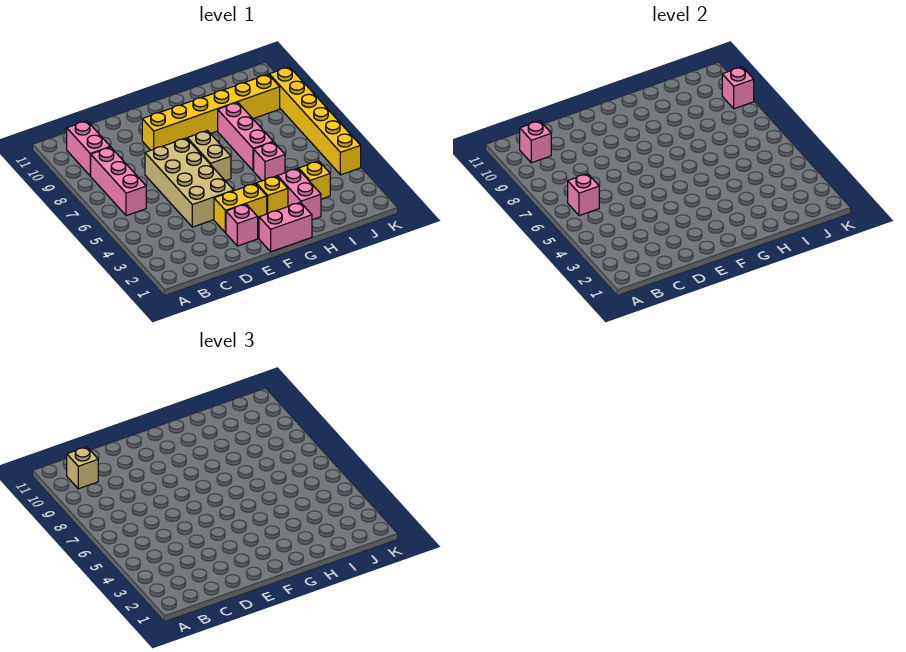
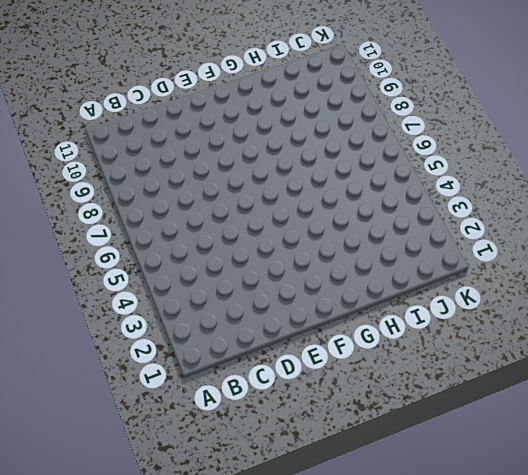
none -> pink brick B6:B8 level 1
none -> pink brick B9:B10 level 1
none -> tan brick D4:E7 level 1

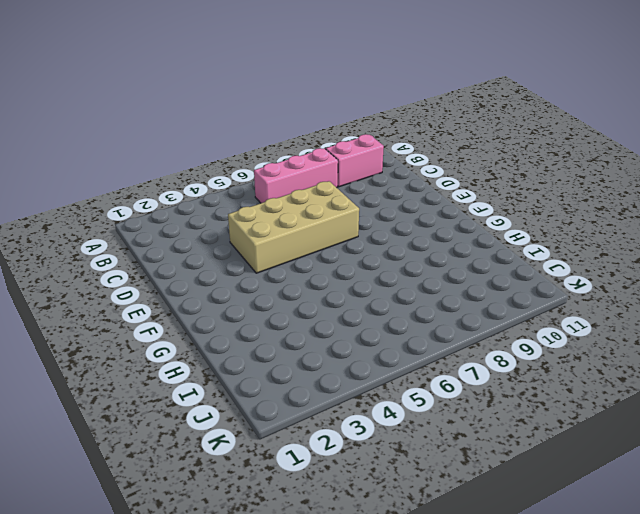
none -> pink brick E2 level 1
none -> yellow brick E3:F3 level 1
none -> yellow brick E9:J9 level 1

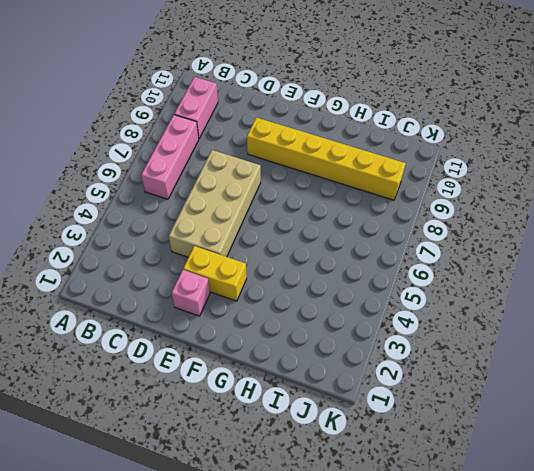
none -> pink brick F1:G1 level 1
none -> tan brick F6:F7 level 1
none -> yellow brick G3 level 1

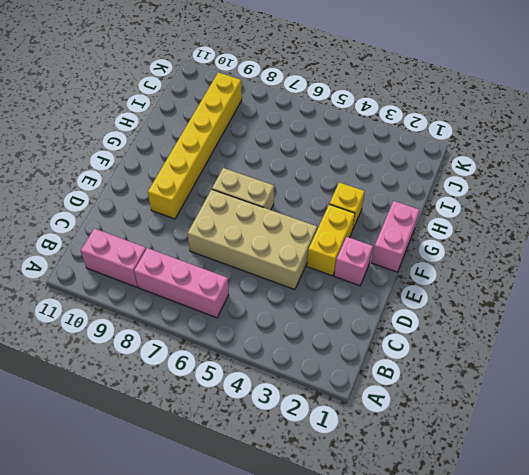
none -> pink brick H2:H3 level 1
none -> pink brick H5 level 1
none -> pink brick H6:H8 level 1

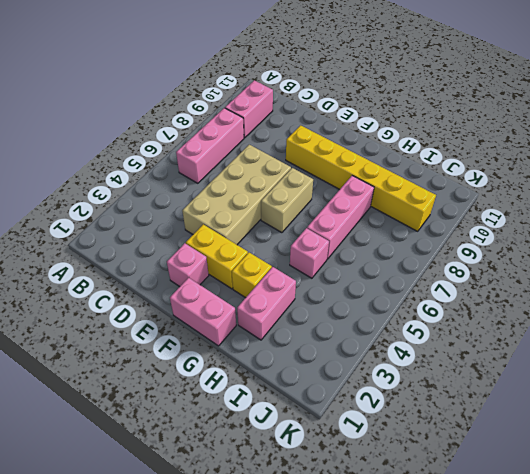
none -> yellow brick I3 level 1
none -> yellow brick K4:K9 level 1
none -> pink brick B6 level 2

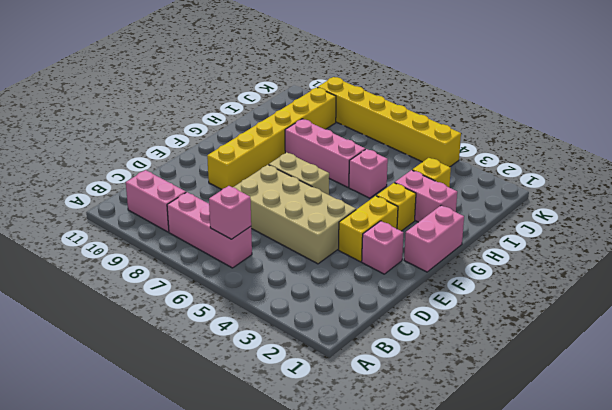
none -> pink brick B10 level 2
none -> pink brick K9 level 2
none -> tan brick B10 level 3

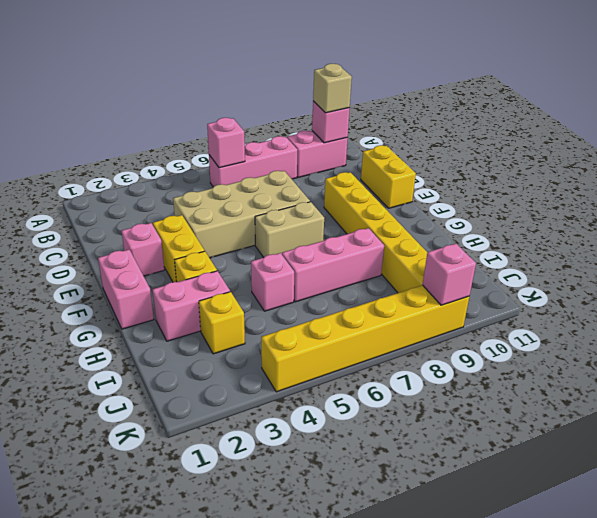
yellow brick D11:E11 level 1 -> none

